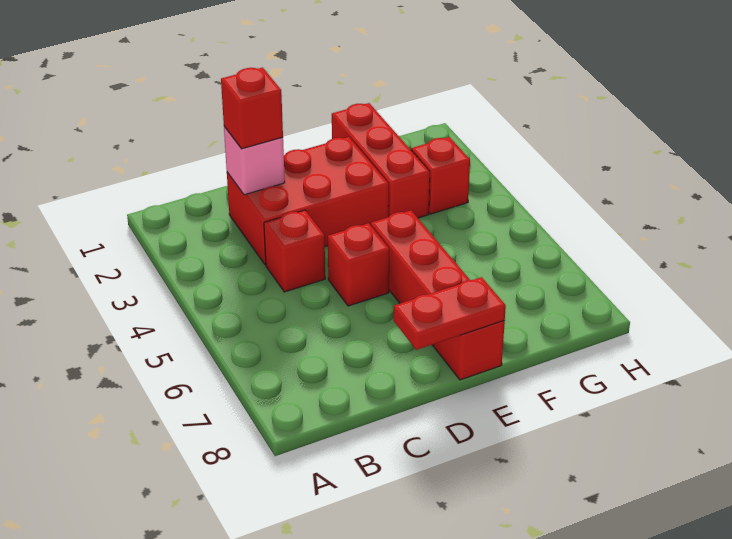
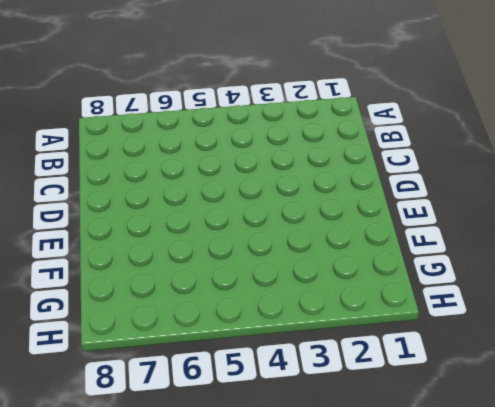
none -> red brick C2:E3 level 1
none -> red brick C4 level 1

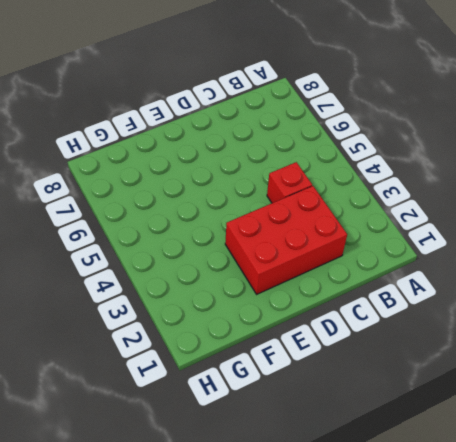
none -> red brick D5 level 1
none -> red brick E5:E8 level 1

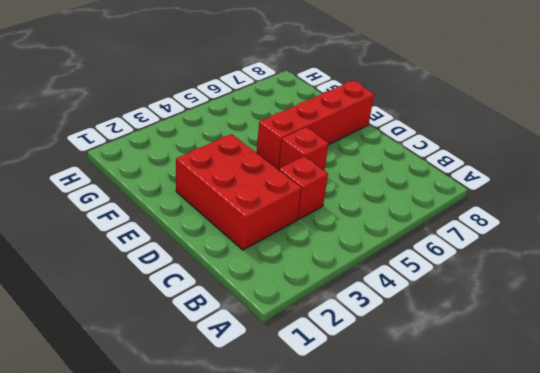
none -> red brick F1:F3 level 1
none -> red brick G3 level 1

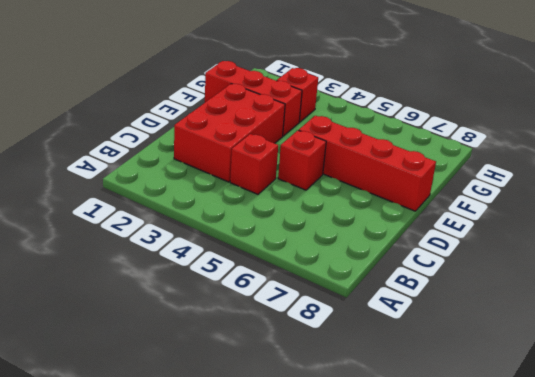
none -> pink brick C2 level 2
none -> red plate D8:E8 level 2

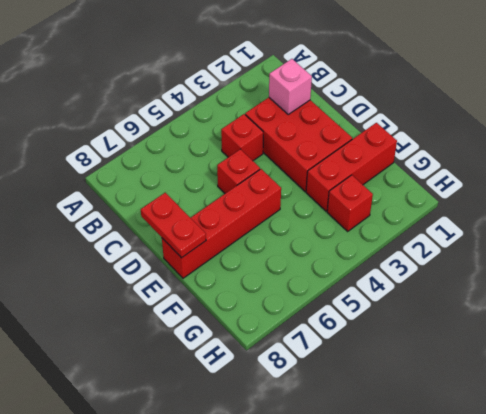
none -> red brick C2 level 3

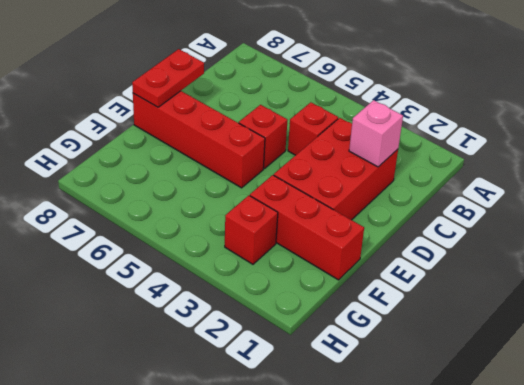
none -> red brick C2 level 3

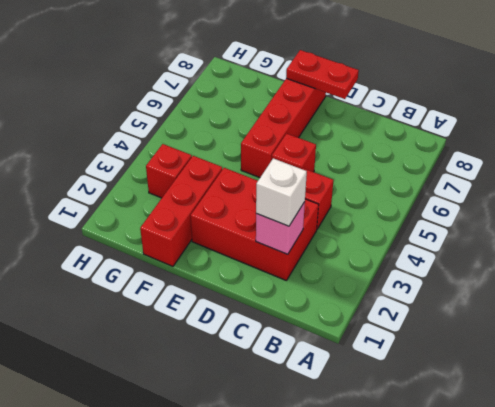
white brick C2 level 3 -> red brick C2 level 3

